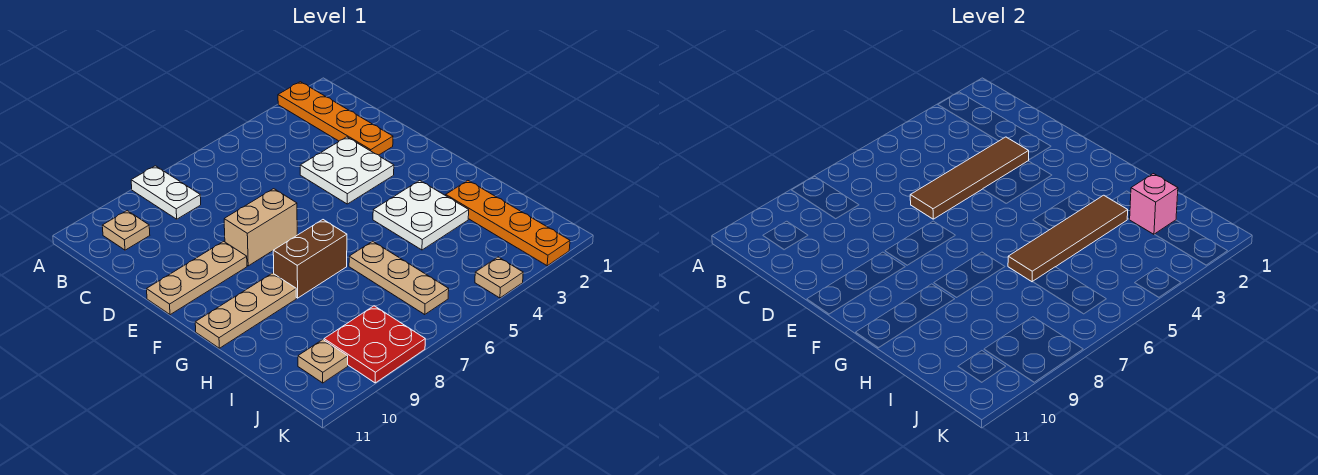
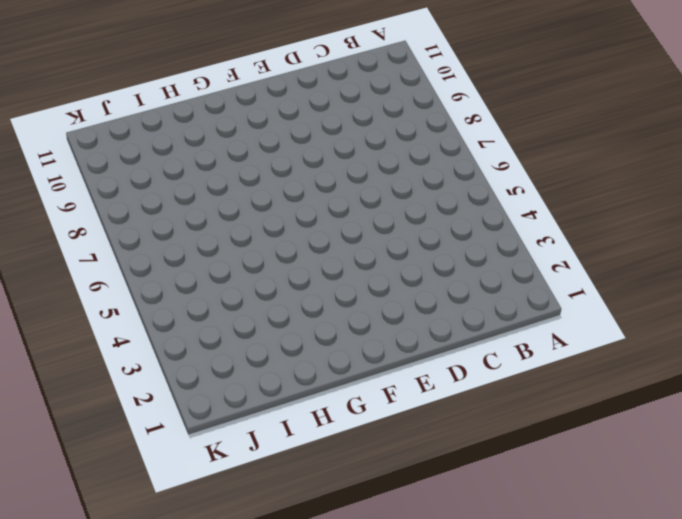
none -> orange plate A2:D2 level 1
none -> white plate A8:B8 level 1
none -> tan plate B10 level 1

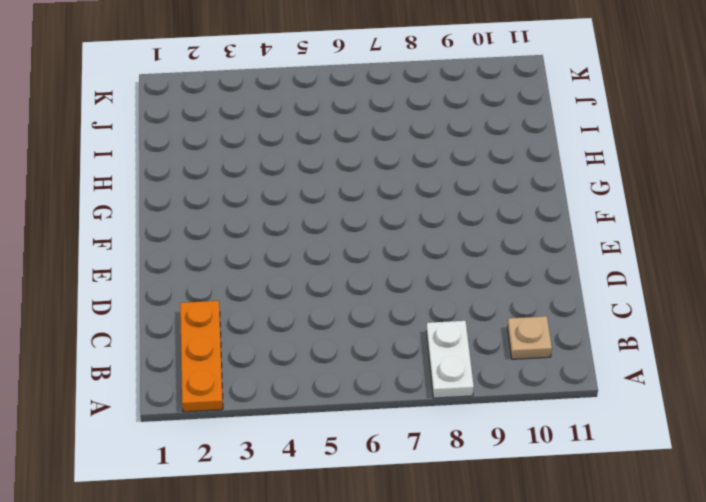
orange plate A2:C2 level 1 -> orange plate A2:D2 level 1
none -> white plate D3:E4 level 1
none -> tan brick E7:E8 level 1
none -> tan plate E9:E11 level 1

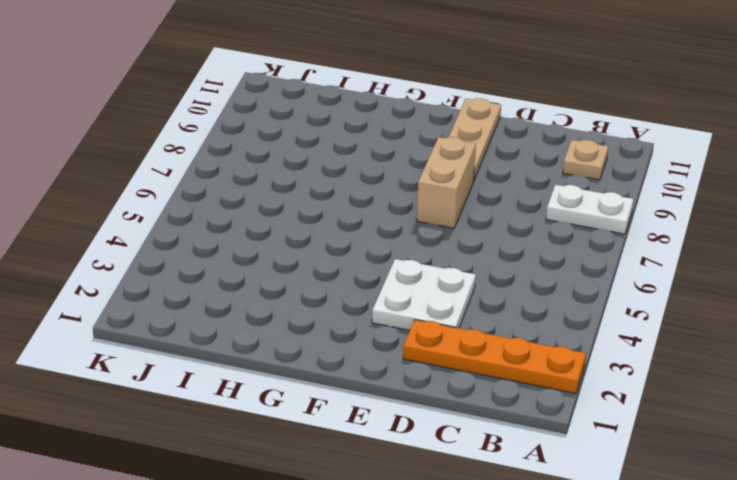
none -> white plate G3:H4 level 1
none -> brown brick G7:G8 level 1
none -> tan plate G9:G11 level 1

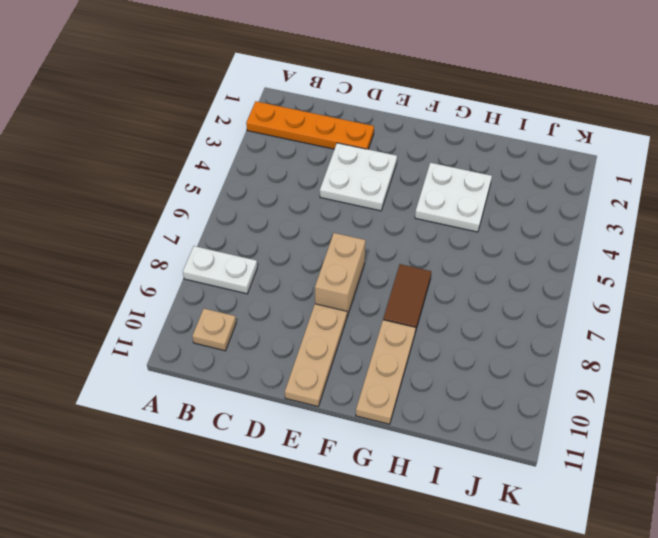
brown tile G7:G8 level 1 -> brown brick G7:G8 level 1
none -> orange plate H2:K2 level 1
none -> tan plate H6:J6 level 1
none -> red plate J8:K9 level 1

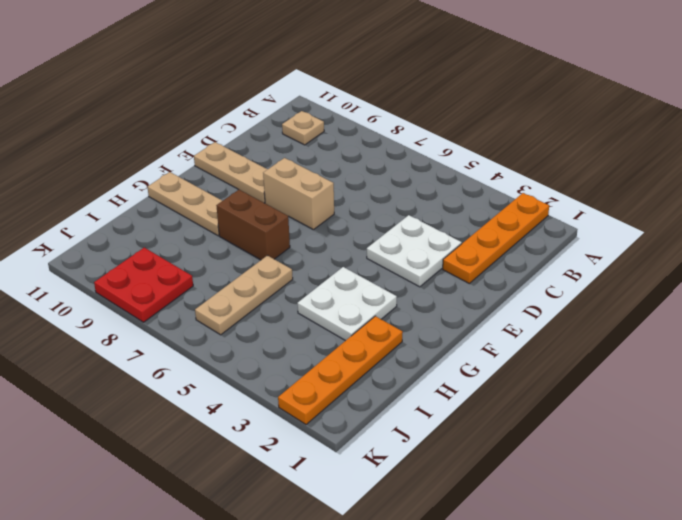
none -> white plate A8:B8 level 1
none -> tan plate J10 level 1
none -> tan plate K4 level 1

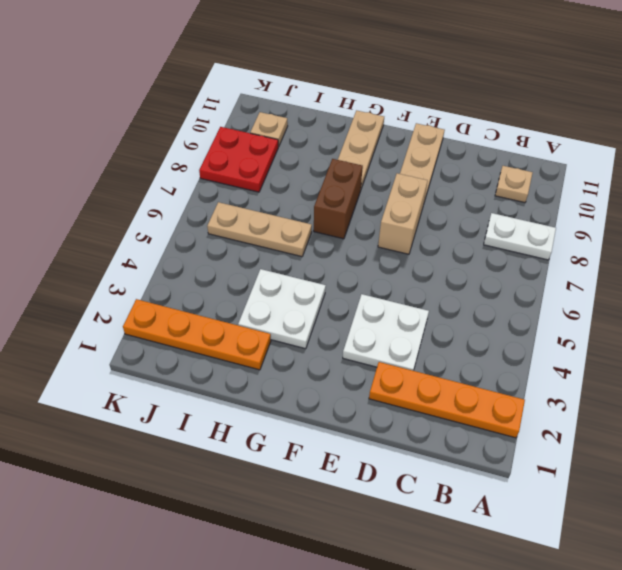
none -> tan plate K4 level 1
none -> brown tile D3:D6 level 2
none -> brown tile H3:H6 level 2

